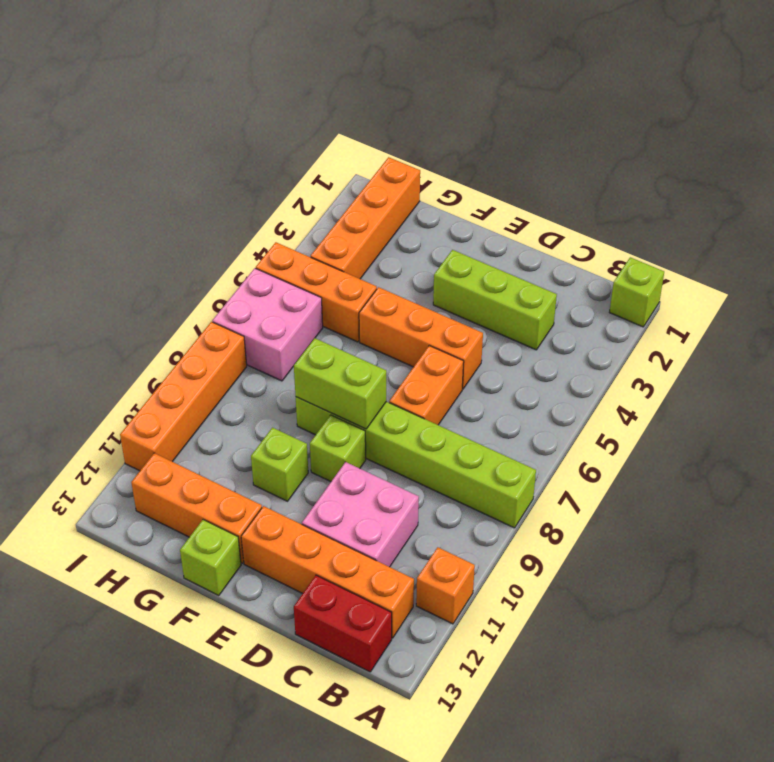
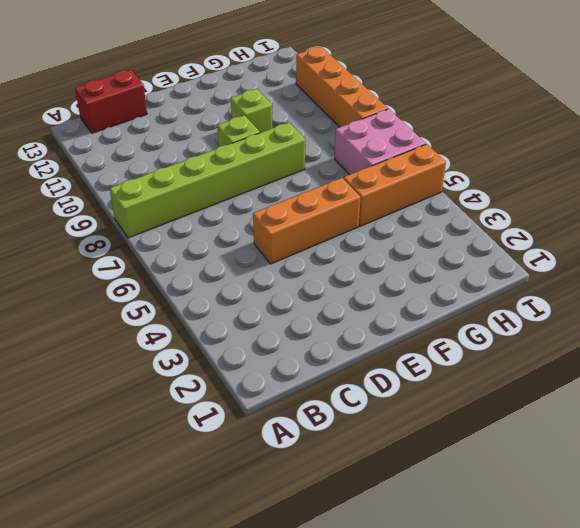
none -> lime brick A1 level 1
none -> orange brick A11 level 1
none -> orange brick B12:E12 level 1

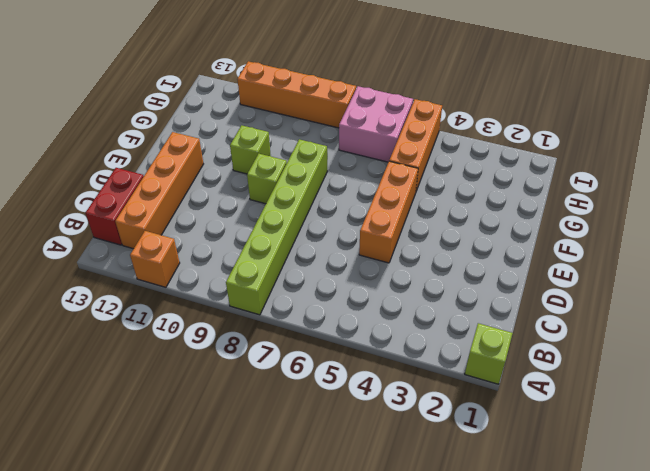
none -> lime brick C3:E3 level 1
none -> pink brick C10:D11 level 1
none -> orange brick D6:D7 level 1

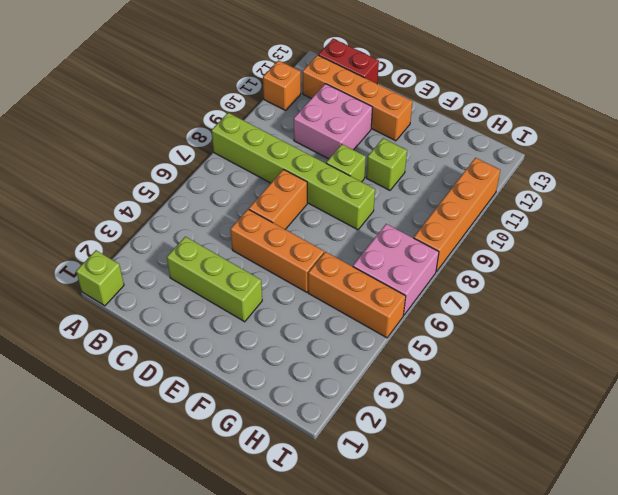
none -> orange brick F12:H12 level 1
none -> lime brick F13 level 1
none -> orange brick H1:H4 level 1

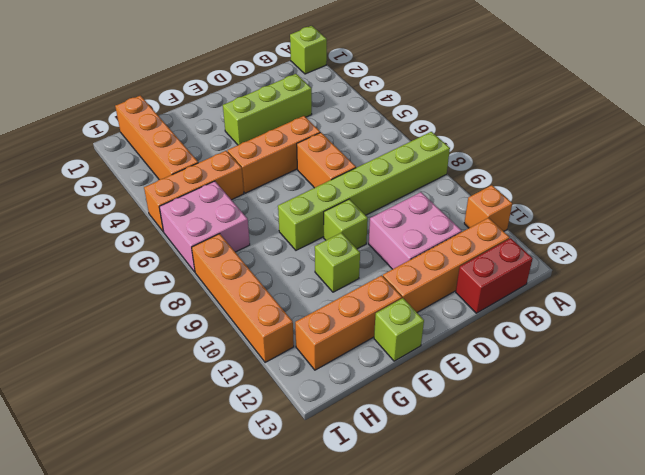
none -> lime brick E8:F8 level 2

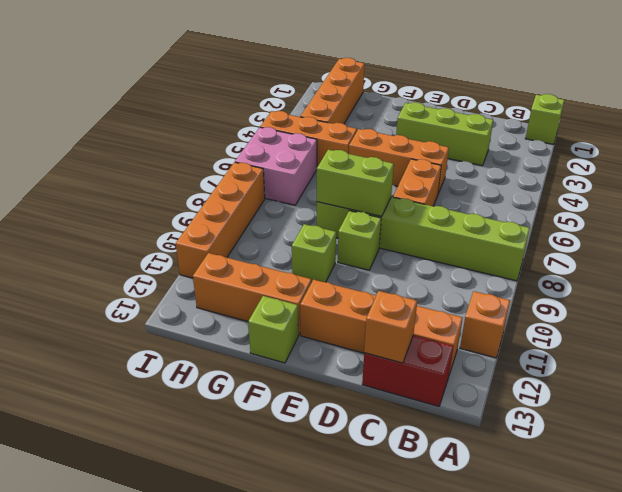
orange brick C13 level 2 -> none
none -> pink brick C10:D11 level 1

